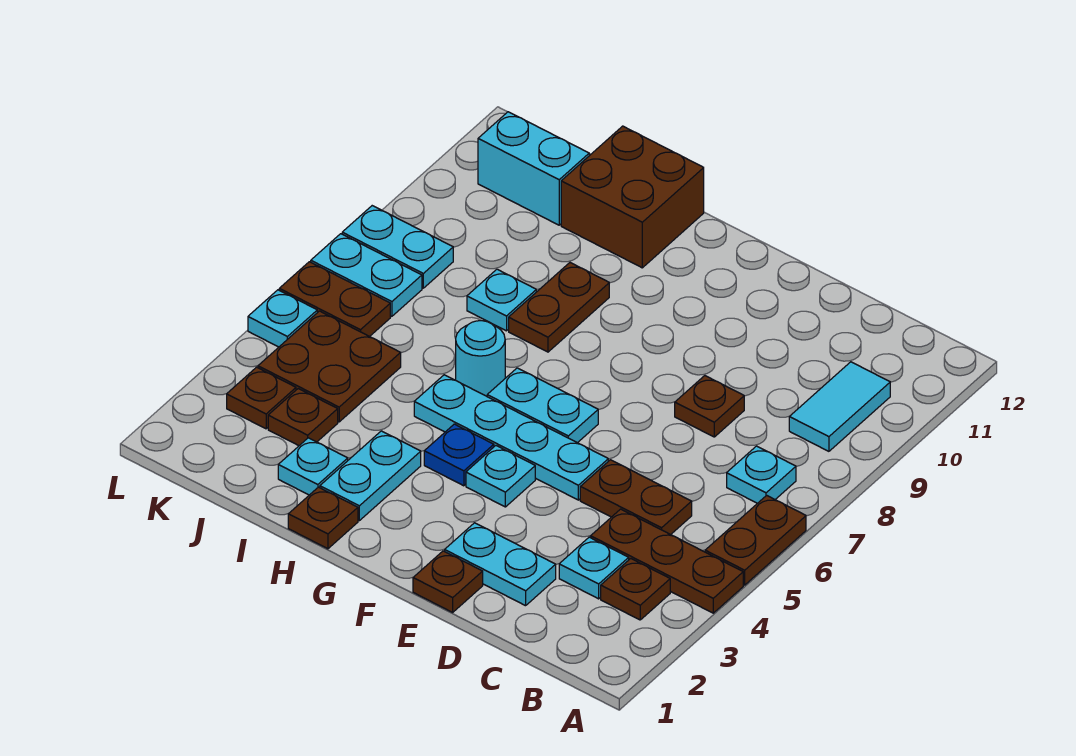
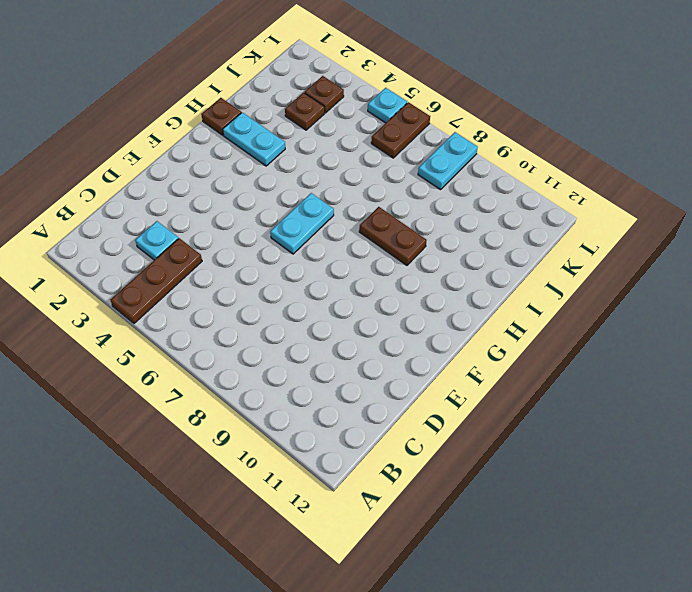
none -> brown plate A5:A6 level 1
none -> brown plate B3 level 1
none -> cyan plate B7 level 1

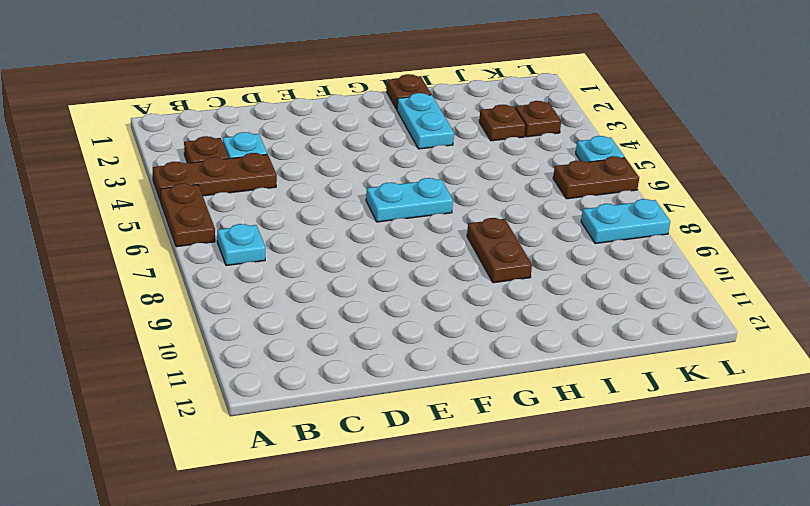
none -> cyan tile B9:B10 level 1
none -> brown plate C5:D5 level 1
none -> cyan plate D2:E2 level 1

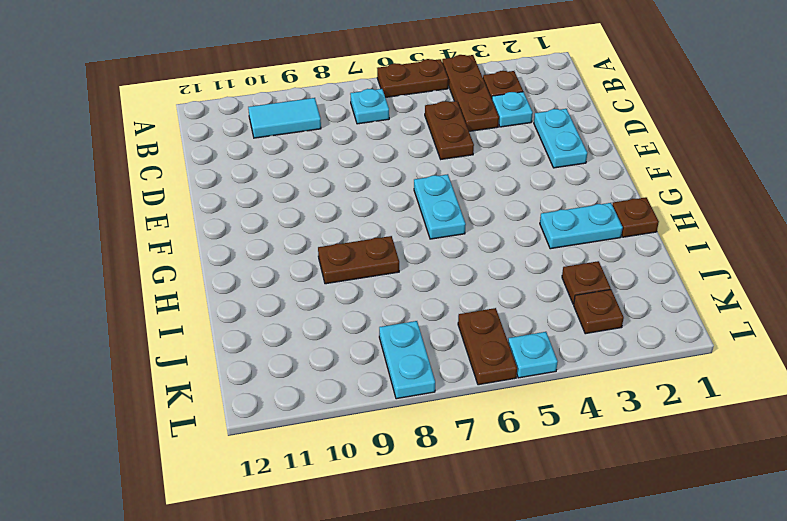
none -> brown plate D8 level 1
none -> brown plate E1 level 1
none -> cyan plate E5:H5 level 1

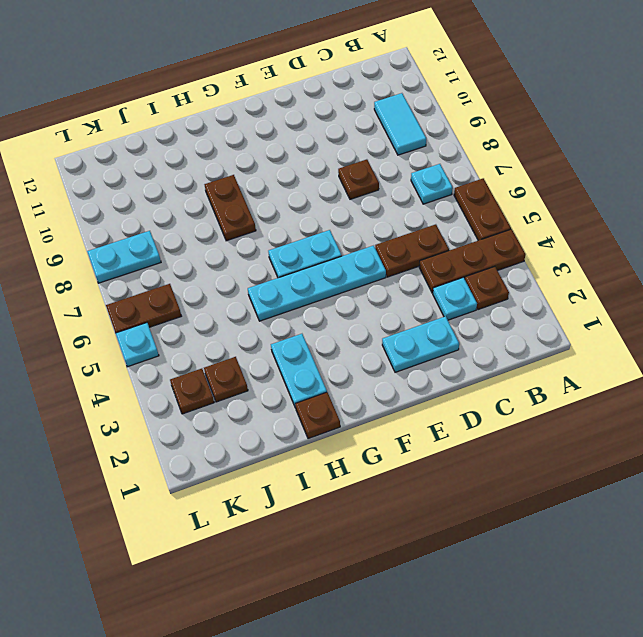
none -> brown plate E1 level 1
none -> cyan plate F4 level 1
none -> blue plate G4 level 1

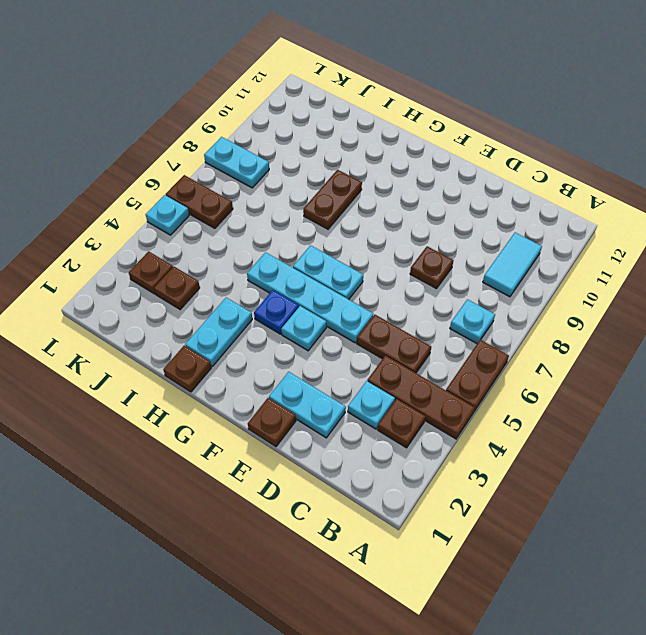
none -> cyan round brick H6 level 1
none -> brown brick H11:I12 level 1
none -> cyan plate I2 level 1

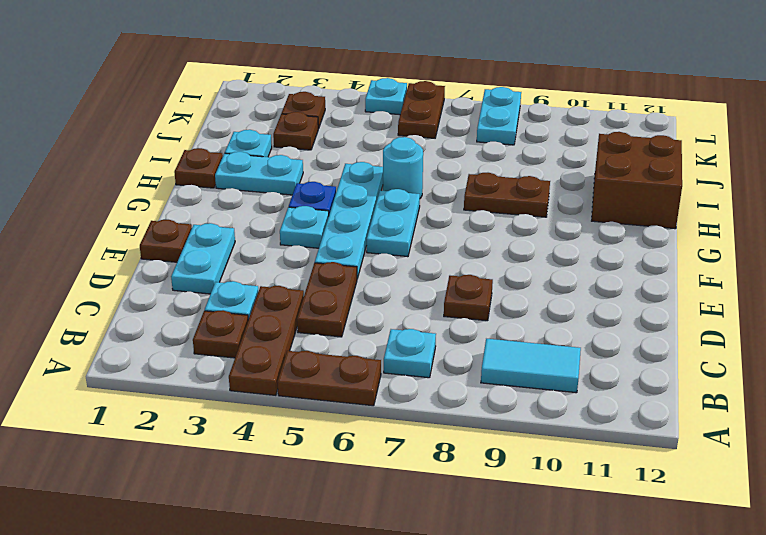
none -> cyan plate I8 level 1
none -> brown plate J4:K5 level 1
none -> cyan brick J11:K11 level 1

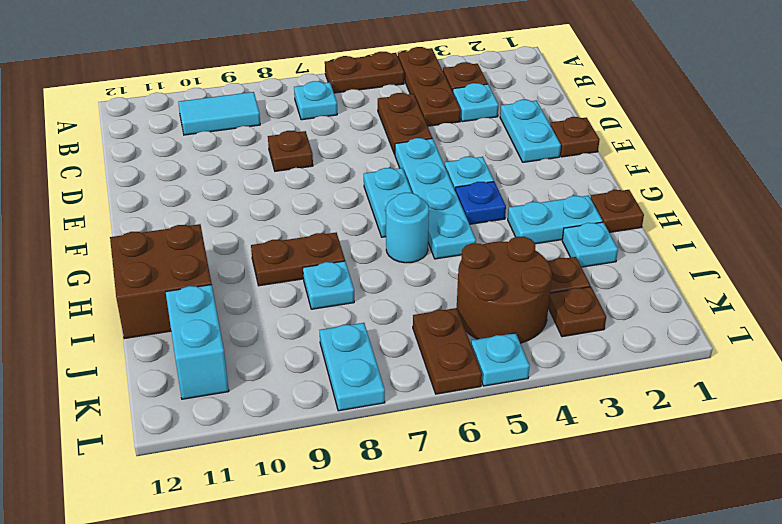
brown round brick J4:K5 level 1 -> brown plate J4:K5 level 1
none -> cyan plate K7:L7 level 1

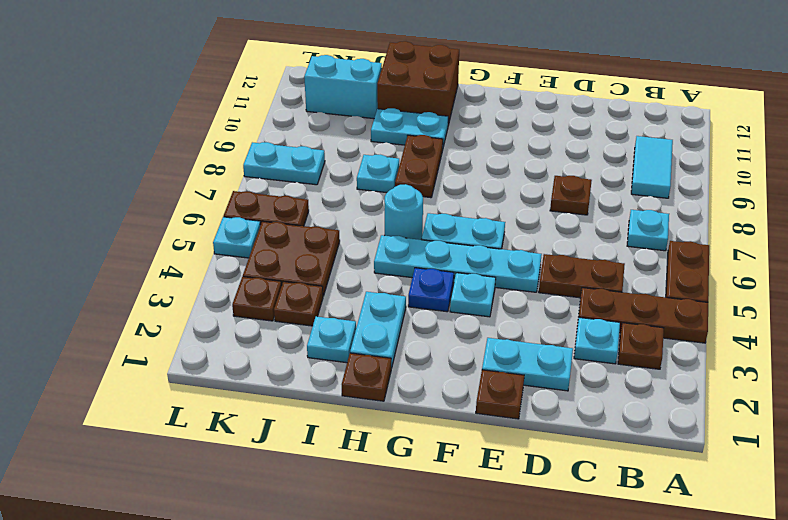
cyan plate H10:I10 level 1 -> cyan plate K7:L7 level 1

